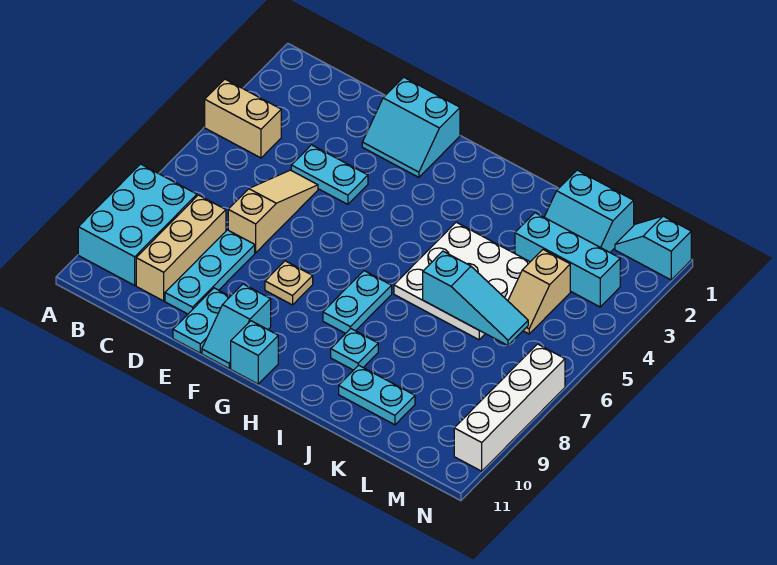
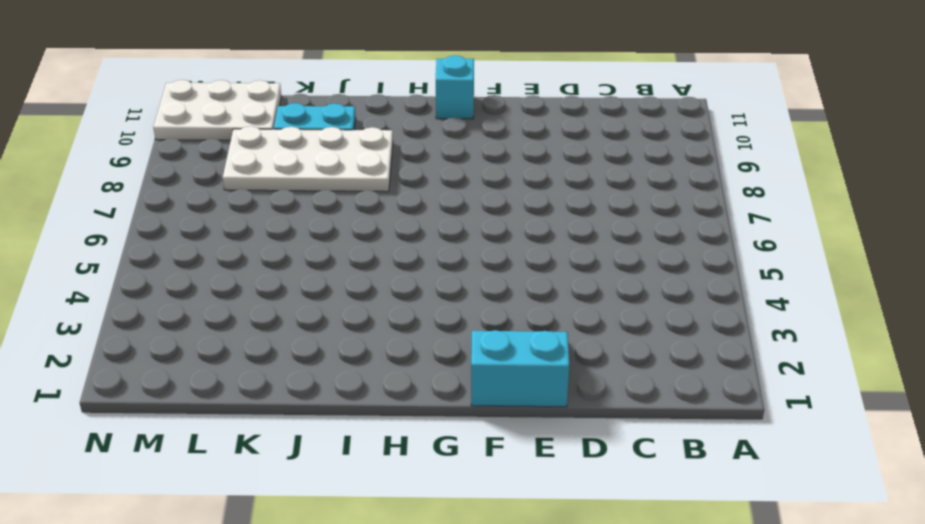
white plate I8:L9 level 1 -> cyan plate I9 level 1
white plate L10:N11 level 1 -> white brick N7:N10 level 1
none -> tan brick A4:B4 level 1
none -> cyan brick A8:B10 level 1
none -> tan brick C8:C10 level 1

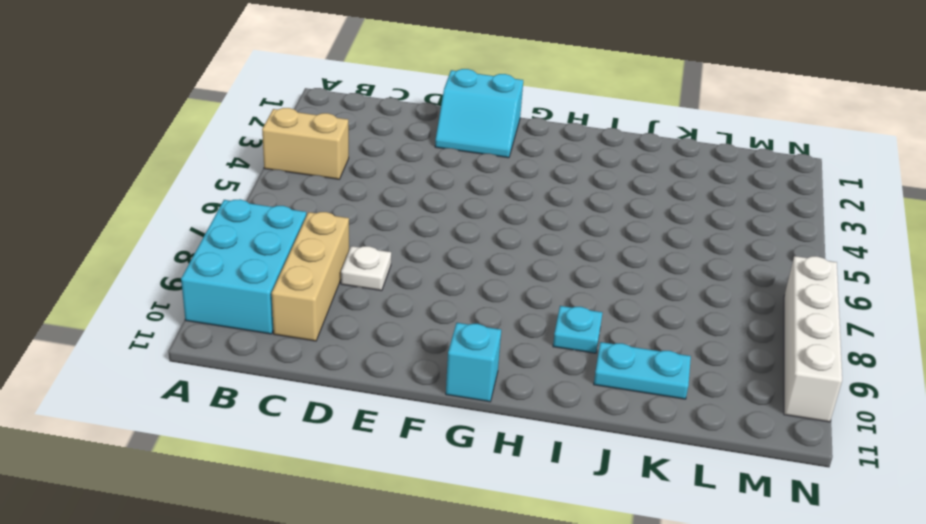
white plate D8 level 1 -> cyan plate D8:D10 level 1
none -> cyan plate D4:E4 level 1
none -> tan slope D5:D7 level 1 top 7
none -> cyan plate E10:E11 level 1

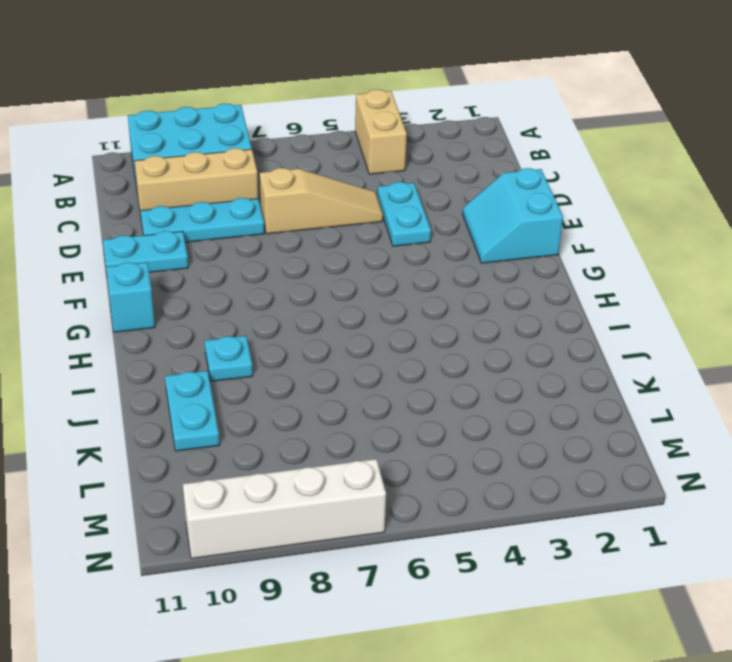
none -> tan plate F8 level 1
none -> cyan slope F10:F11 level 1 top 10
none -> cyan plate H7:H8 level 1

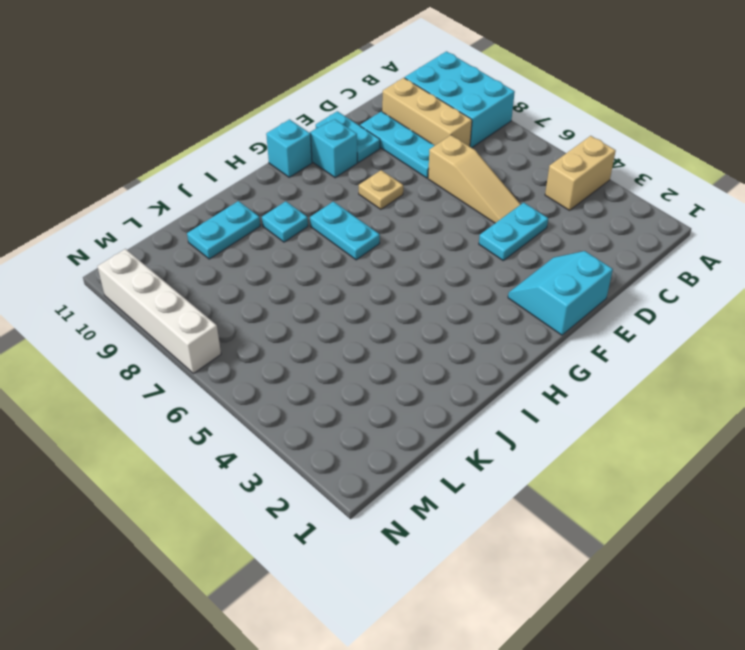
none -> white plate I4:K6 level 1
none -> cyan slope K1:L2 level 1 top 1
none -> cyan brick K3:M3 level 1

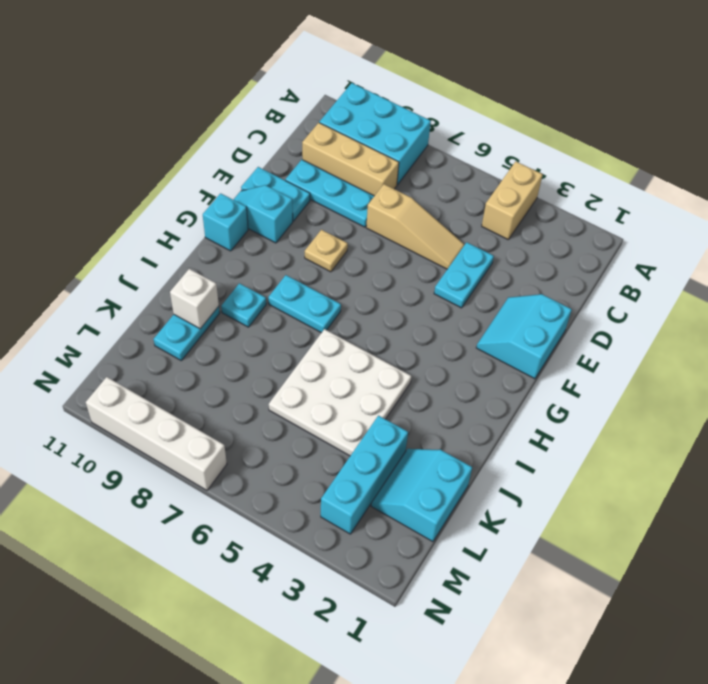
white brick J10 level 2 -> none
none -> tan slope L4:L5 level 1 top 4
none -> cyan slope M1:N1 level 1 top N
none -> cyan slope J6:L6 level 2 top J

